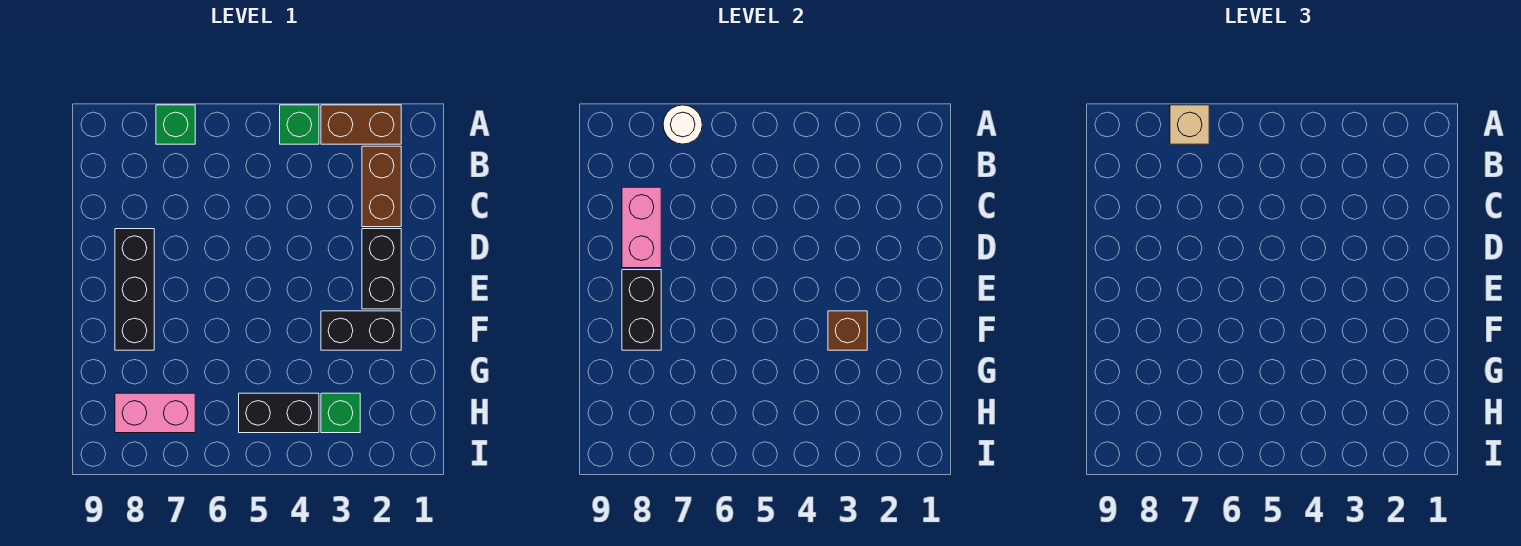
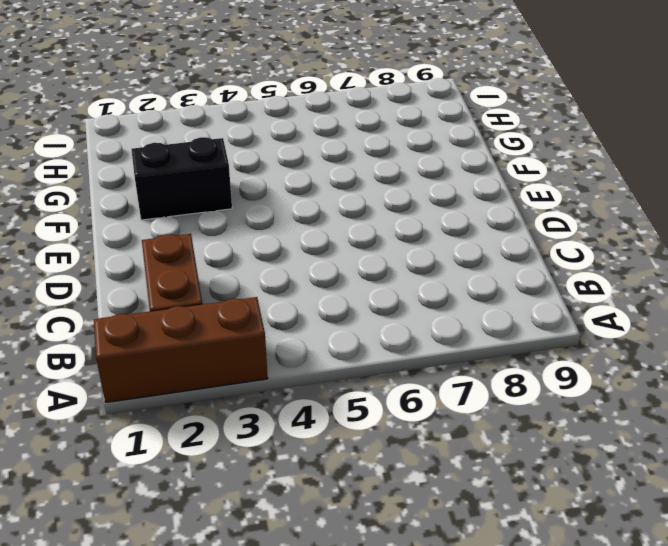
brown brick A1:A3 level 1 -> brown brick A2:A3 level 1
none -> green brick A4 level 1
none -> green brick A7 level 1
none -> black brick D2:E2 level 1

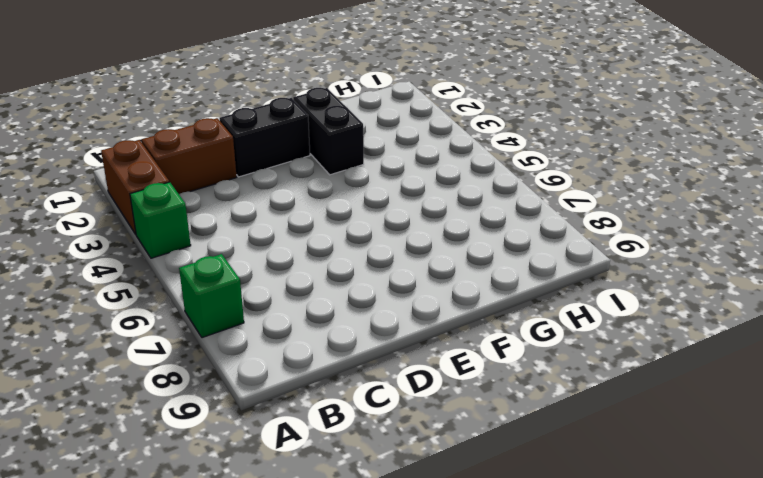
none -> black brick D8:F8 level 1
none -> green brick H3 level 1
none -> black brick H4:H5 level 1

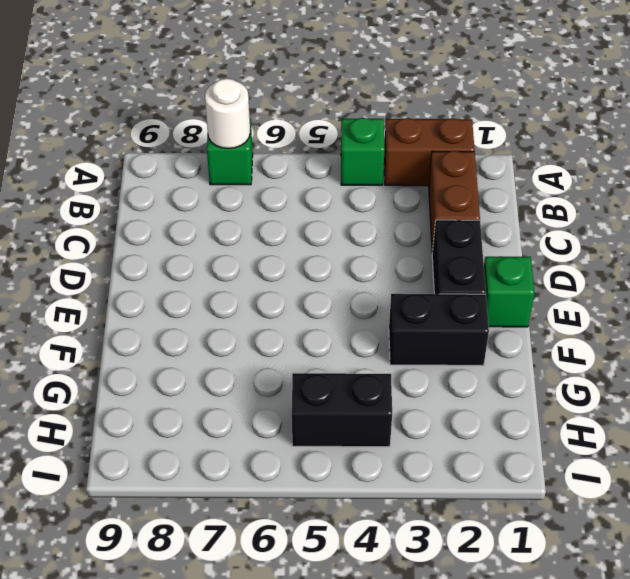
green brick E1 level 1 -> green brick H3 level 1
none -> black brick D8:F8 level 1
none -> pink brick H7:H8 level 1
none -> pink brick C8:D8 level 2

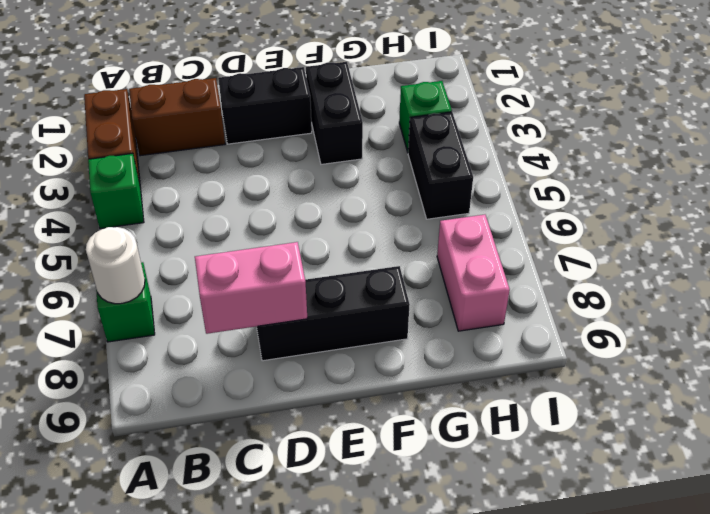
none -> black brick E8:F8 level 2
none -> brown brick F3 level 2
none -> tan brick A7 level 3

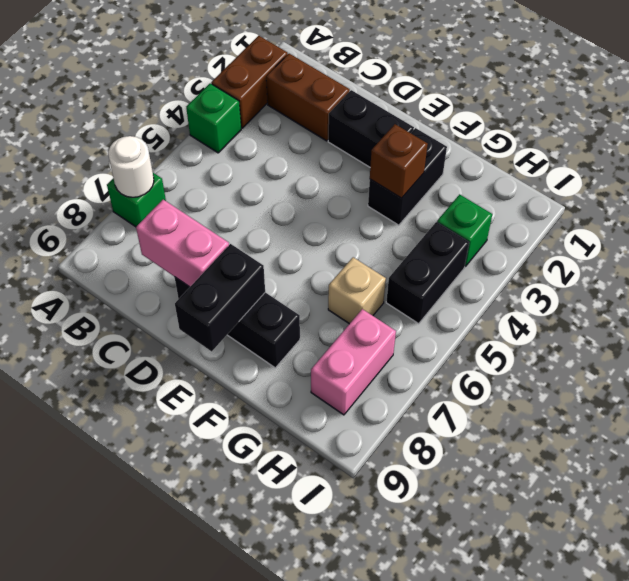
black brick E8:E9 level 2 -> black brick E8:F8 level 2
tan brick G6 level 1 -> tan brick A7 level 3

